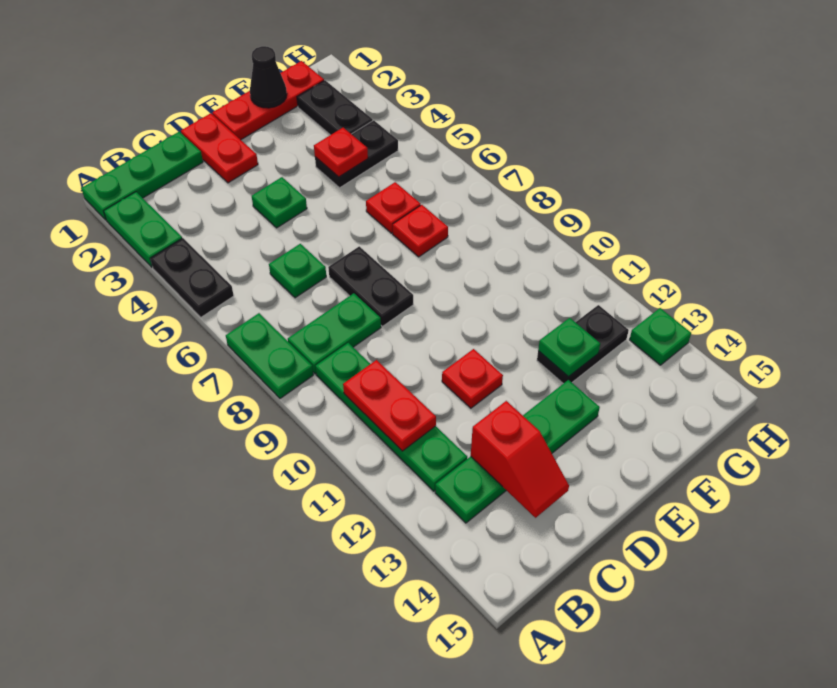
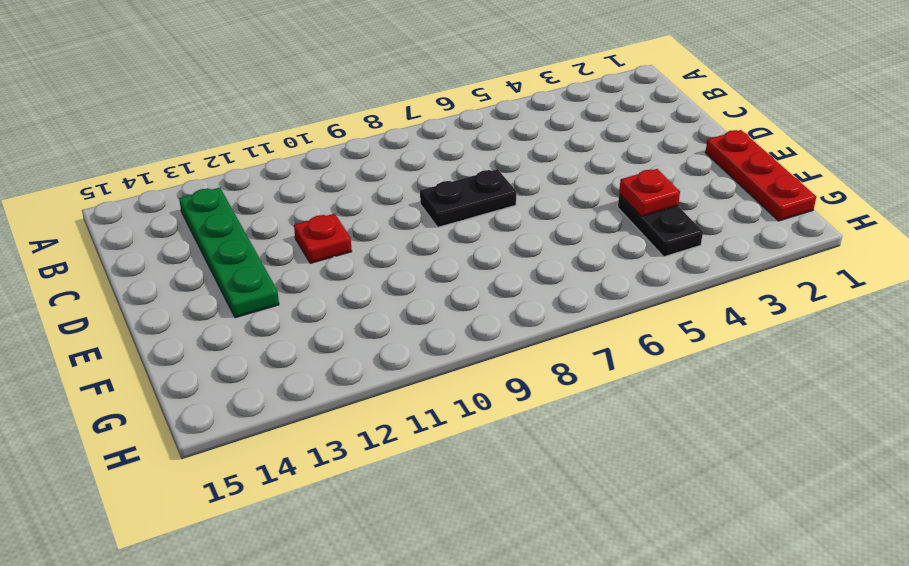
none -> green plate A1:C1 level 1
none -> green plate A2:A3 level 1
none -> black plate A4:A5 level 1

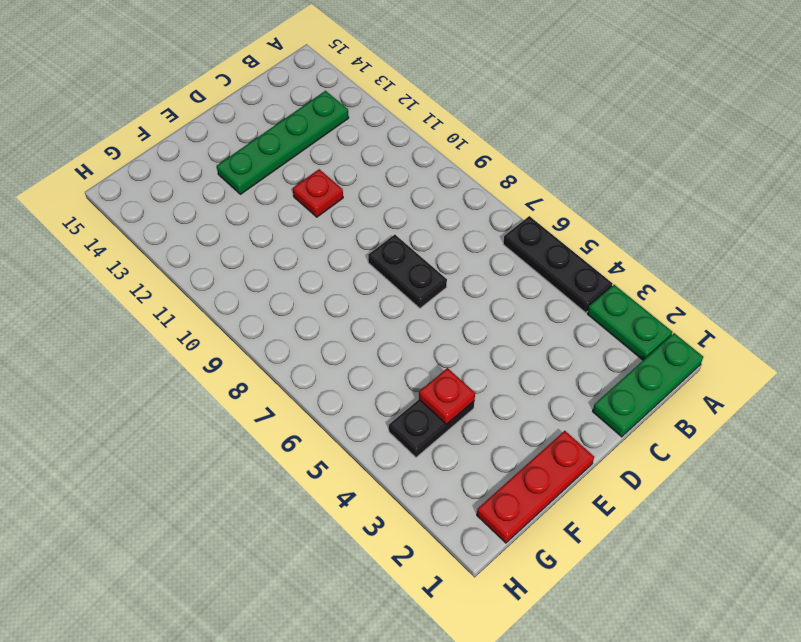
black plate A4:A6 level 1 -> black plate A4:A5 level 1
none -> green plate A7:A8 level 1
none -> green plate B8:C8 level 1
none -> green plate B9:B12 level 1

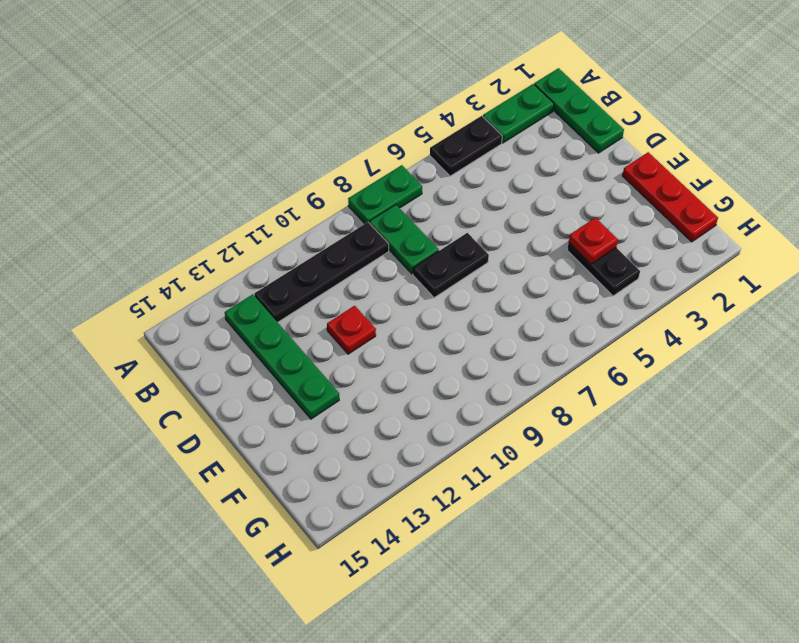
black plate B9:B12 level 1 -> green plate B9:B12 level 1
none -> green plate C6 level 1
none -> red plate D1:D2 level 1
none -> green plate D4 level 1

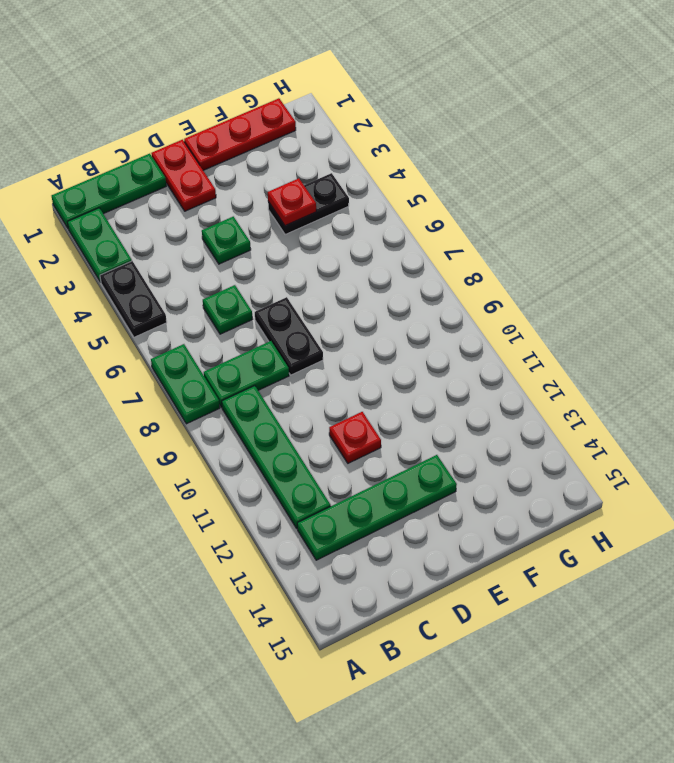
none -> red plate F6 level 1
none -> red plate F7 level 1
none -> black plate F12:G12 level 1

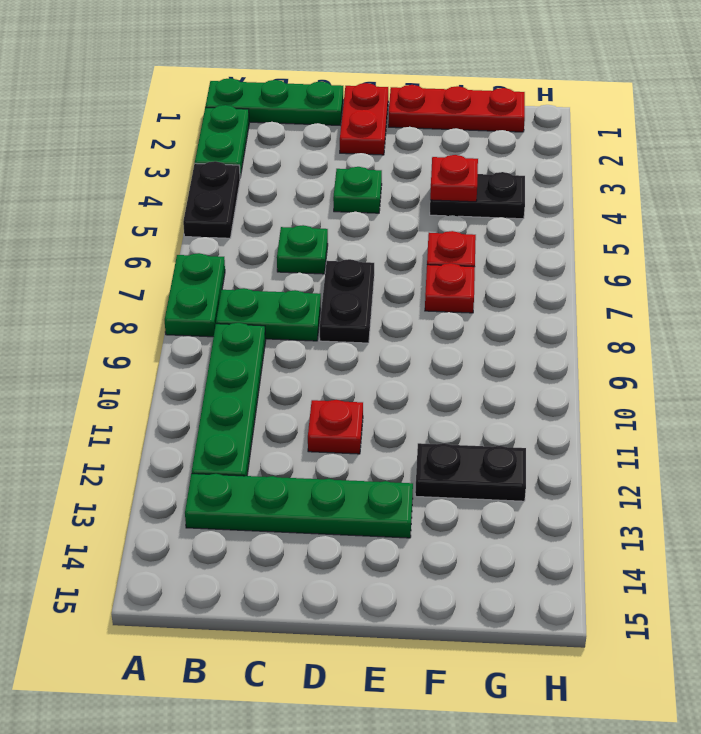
none -> black plate G2:G3 level 1
none -> green plate H13 level 1
none -> red plate B10:B11 level 2

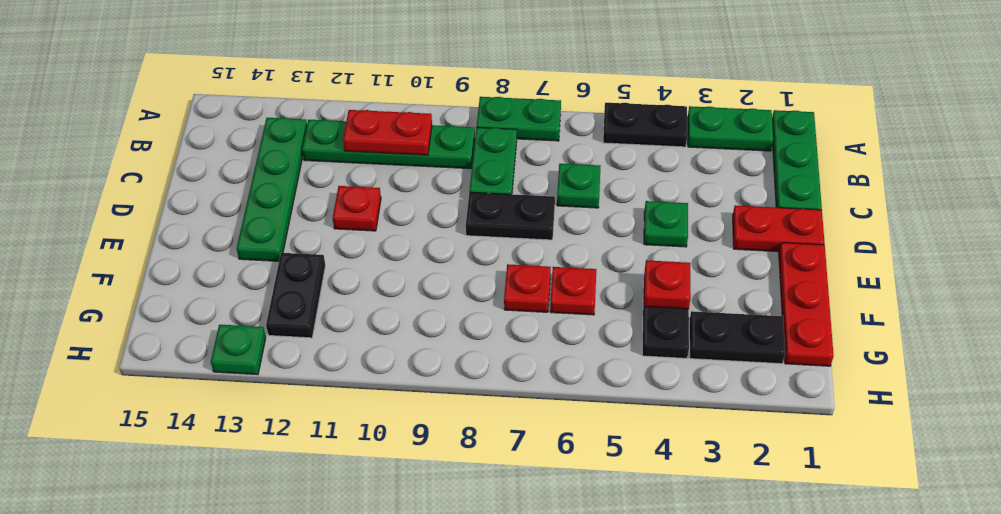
none -> red slope C13:C14 level 2 top 13
none -> black cone F1 level 2
none -> green plate F12 level 2

